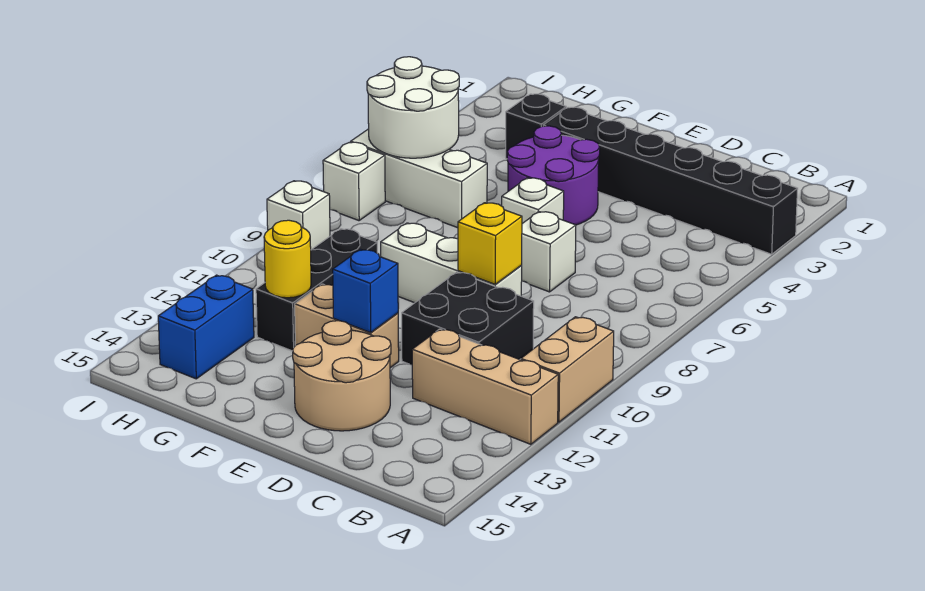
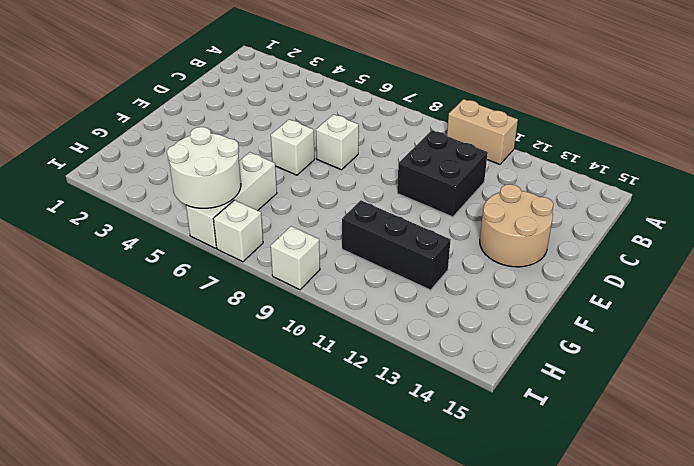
none -> black brick A3:F3 level 1
none -> tan brick A12:C12 level 1
none -> white brick D9:F9 level 1

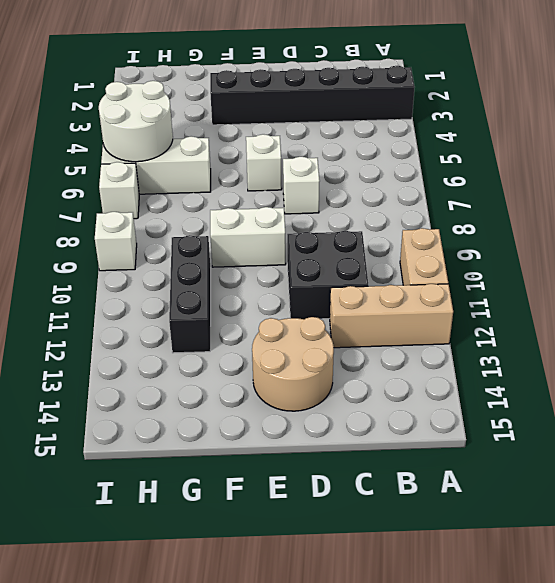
white brick E9:F9 level 1 -> white brick D9:F9 level 1
none -> purple round brick E4:F5 level 1
none -> tan brick E12:F12 level 1
none -> black brick G3 level 1

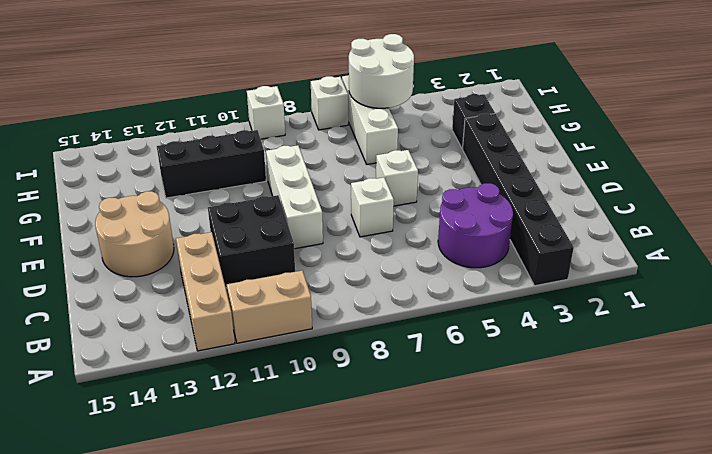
purple round brick B4:C5 level 1 -> purple round brick E4:F5 level 1
none -> tan brick E12:F12 level 1
none -> blue brick H13:H14 level 1
none -> yellow brick D9 level 2

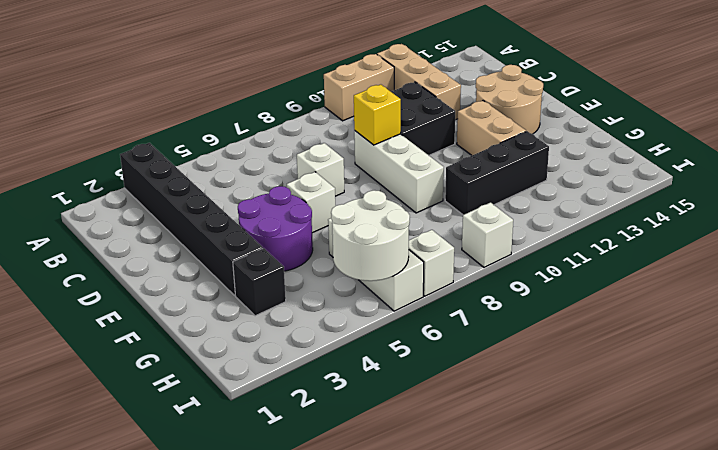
none -> blue brick H13:H14 level 1
none -> blue brick E12 level 2
none -> yellow round brick G12 level 2

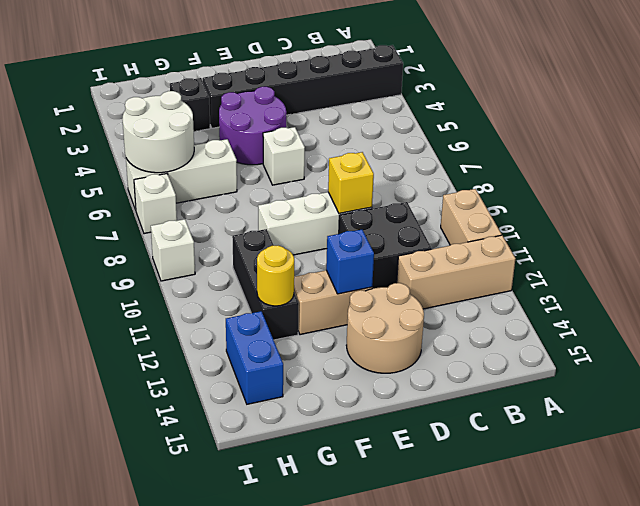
none -> white brick D7 level 1

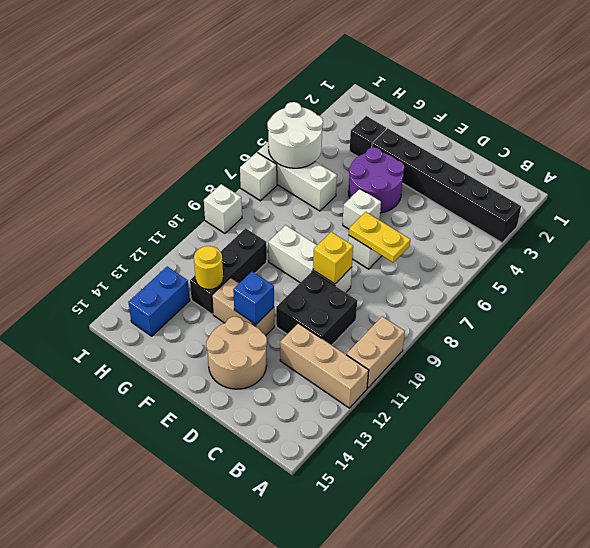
yellow plate C7:D7 level 2 -> none

